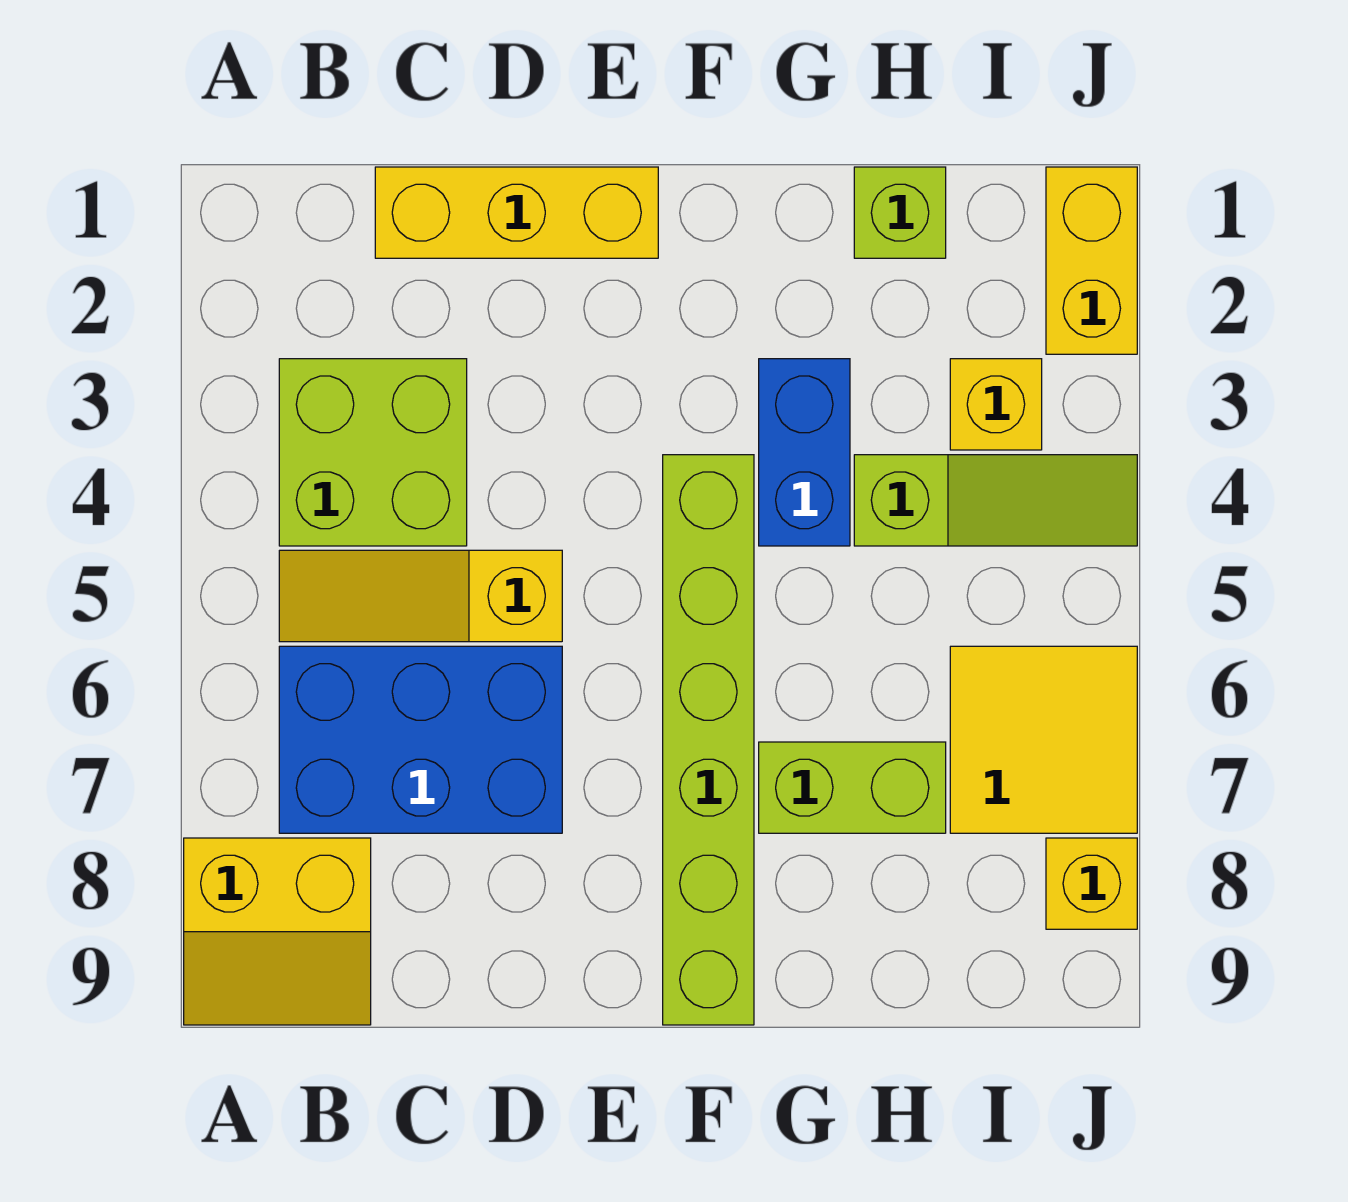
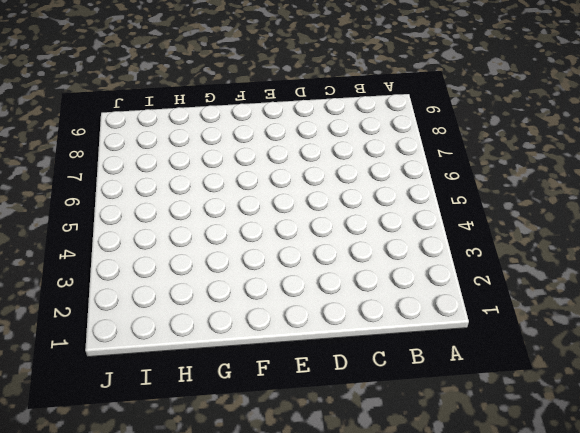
none -> yellow slope A8:B9 level 1 top 8
none -> lime brick B3:C4 level 1
none -> yellow slope B5:D5 level 1 top D

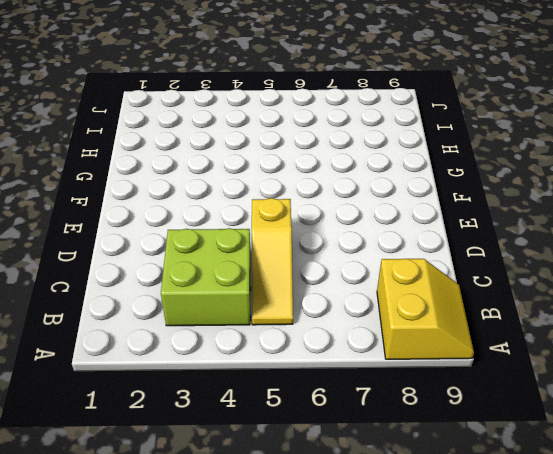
none -> blue brick B6:D7 level 1
none -> yellow brick C1:E1 level 1
none -> lime brick F4:F9 level 1

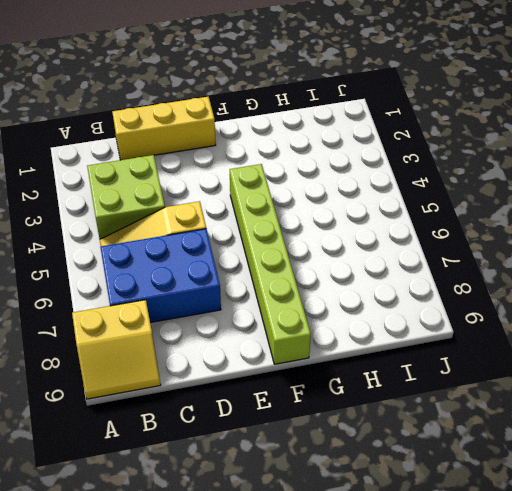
none -> blue brick G3:G4 level 1
none -> lime brick G7:H7 level 1
none -> lime brick H1 level 1

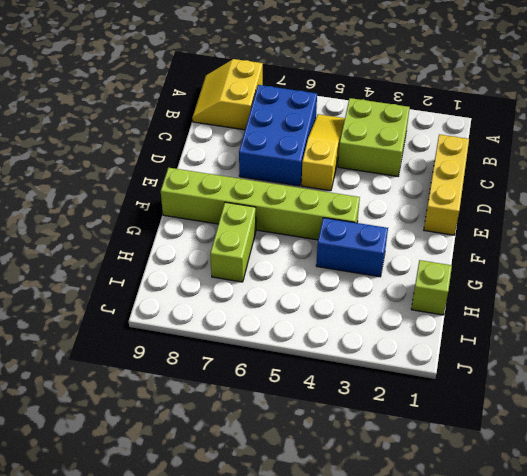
none -> lime slope H4:J4 level 1 top H
none -> yellow brick I3 level 1
none -> yellow tile I6:J7 level 1

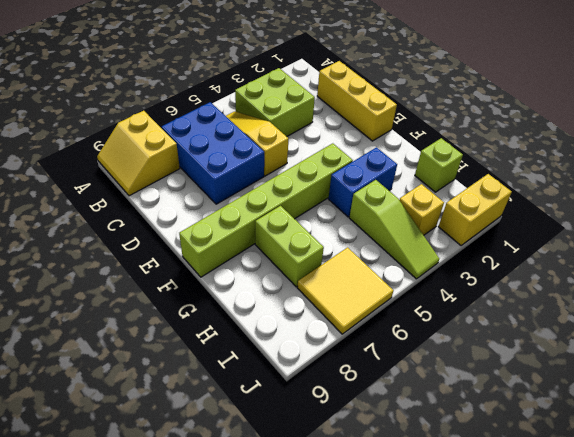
none -> yellow brick J8 level 1

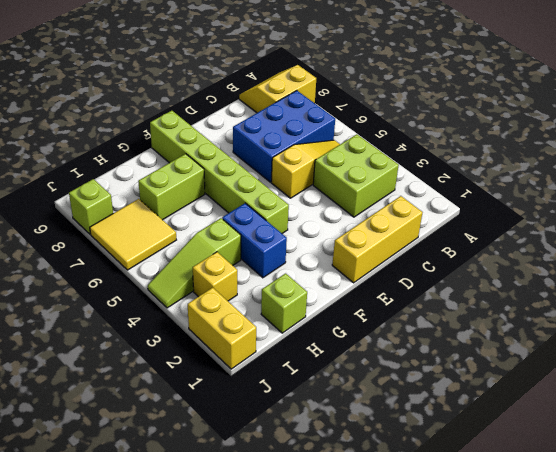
lime brick J8 level 1 -> yellow brick J8 level 1

